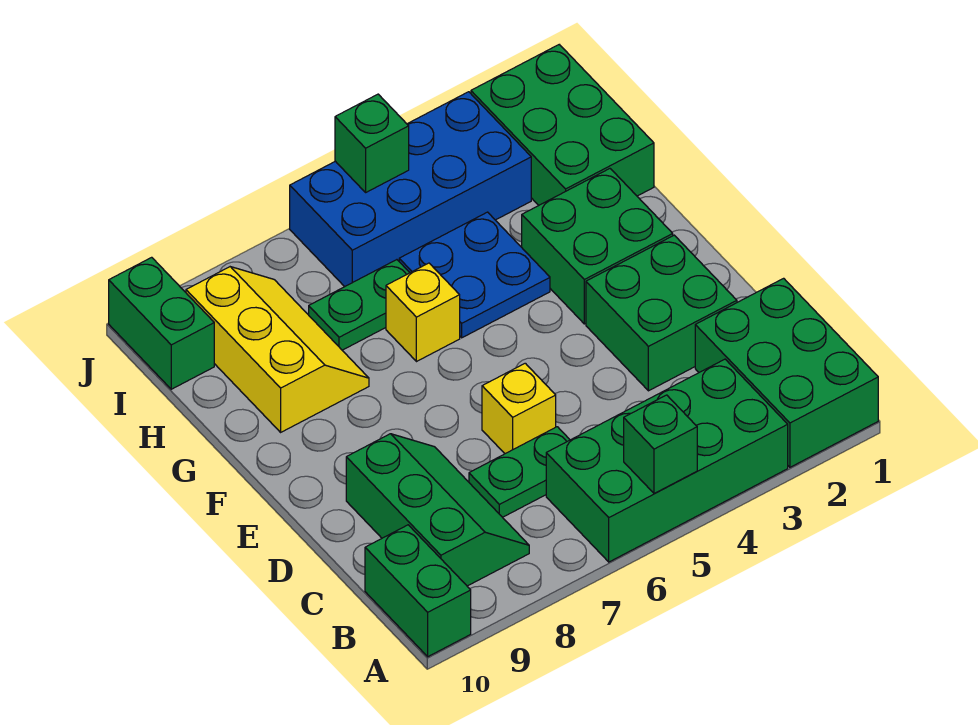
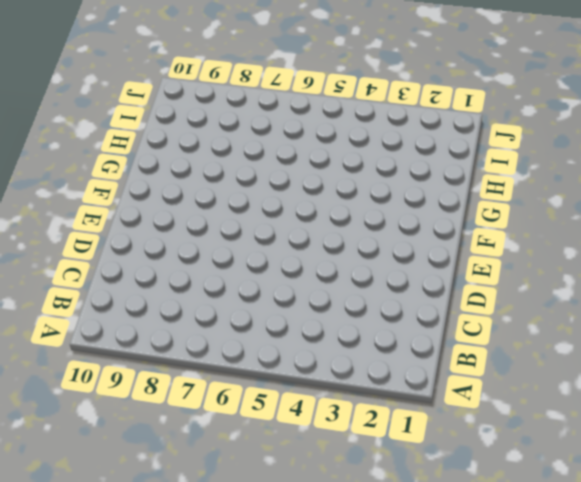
none -> green brick A1:C2 level 1
none -> green brick A3:B6 level 1
none -> green brick A10:B10 level 1

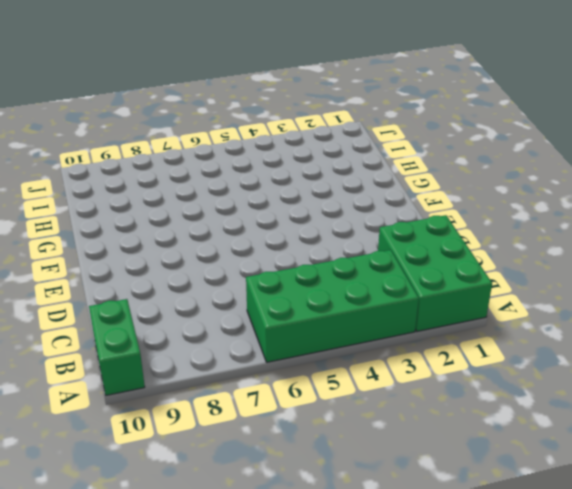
none -> green slope B8:D9 level 1 top 9
none -> green plate C6:C7 level 1
none -> green brick D2:E3 level 1

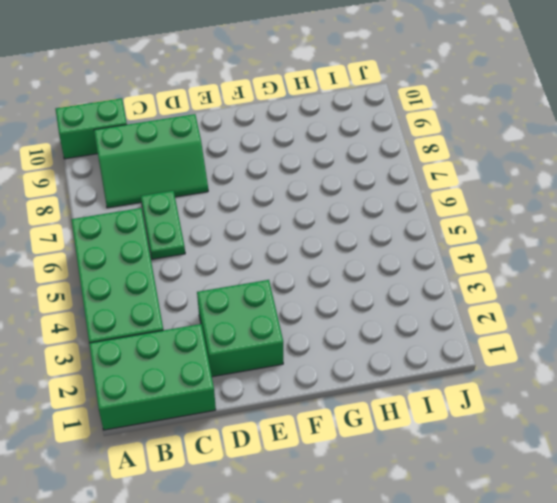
none -> yellow brick D6 level 1
none -> green brick F2:G3 level 1
none -> blue plate G4:H5 level 1

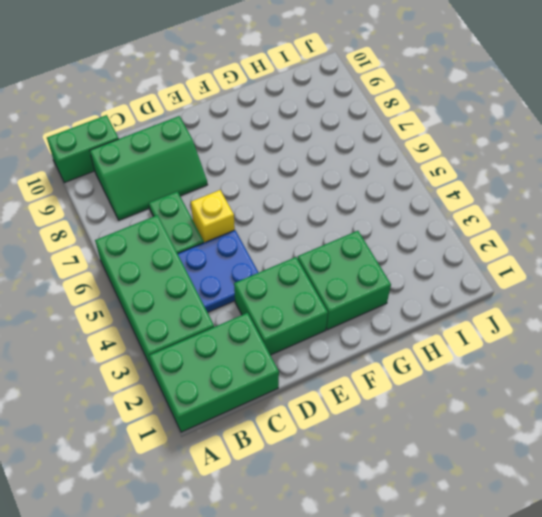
blue plate C4:D5 level 1 -> blue plate G4:H5 level 1
none -> yellow brick G6 level 1
none -> yellow slope G8:I9 level 1 top 9
none -> green brick H1:J2 level 1

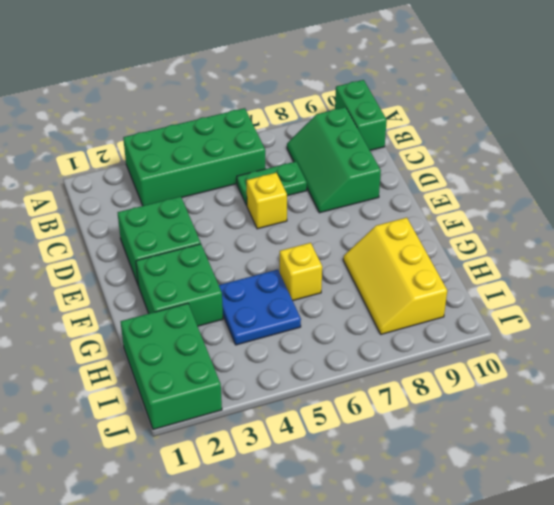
none -> green brick A1:C2 level 1
none -> green plate H6:H7 level 1
none -> blue brick I3:J6 level 1

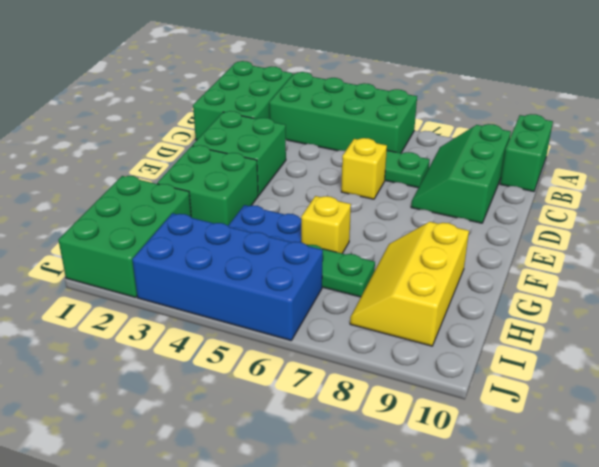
none -> green brick I10:J10 level 1
none -> green brick A5 level 2
none -> green brick J5 level 2

